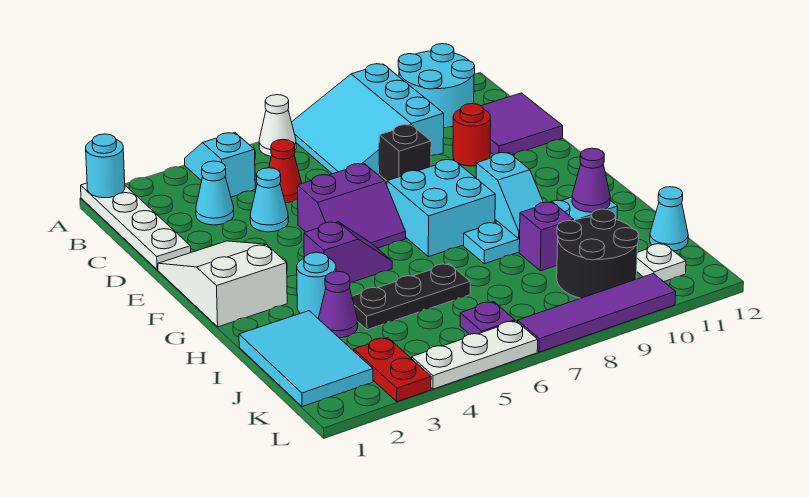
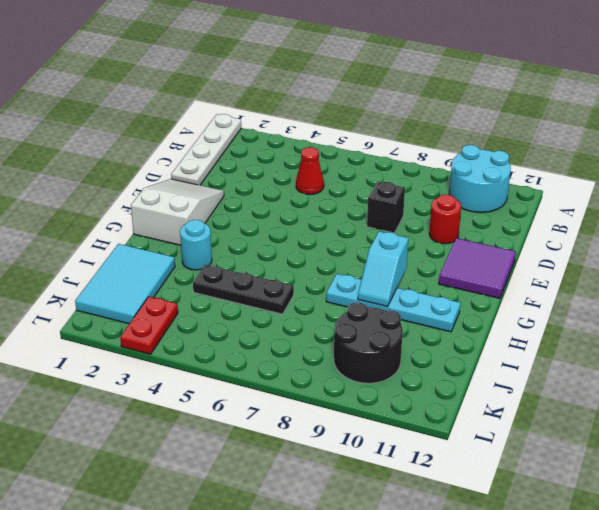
purple tile E11:F12 level 1 -> purple tile C11:D12 level 1
none -> cyan slope A4:B4 level 1 top B
none -> white cone A6 level 1
none -> cyan slope A7:C9 level 1 top 9
none -> cyan cone C3 level 1

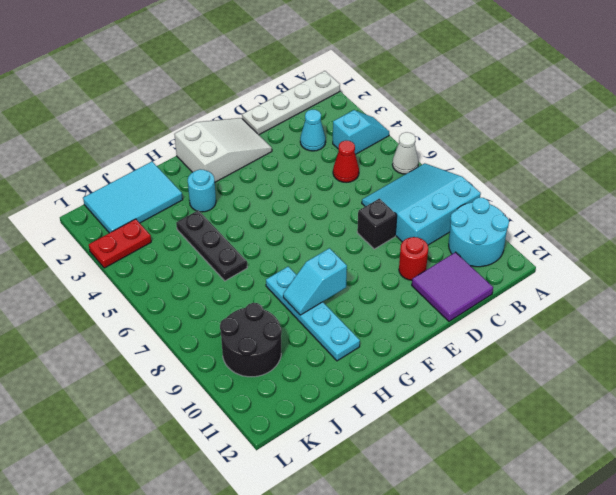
none -> cyan cone D4 level 1
none -> purple slope E5:F6 level 1 top E
none -> cyan brick F7:G8 level 1
none -> purple slope G4:G5 level 1 top 4

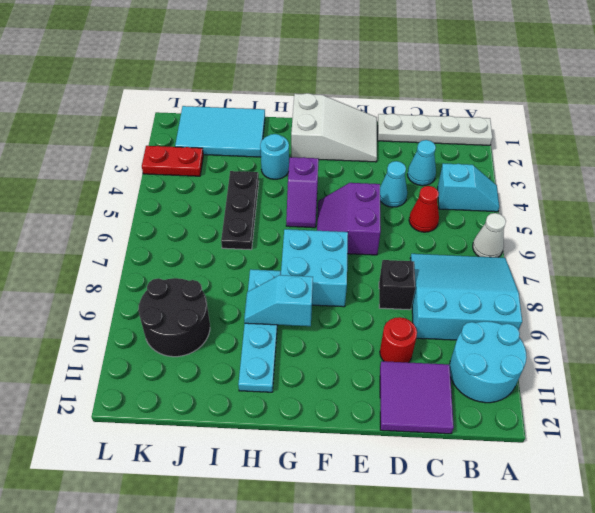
none -> purple cone I3 level 1
none -> purple brick I9 level 1
none -> cyan cone J12 level 1
none -> purple plate K6 level 1

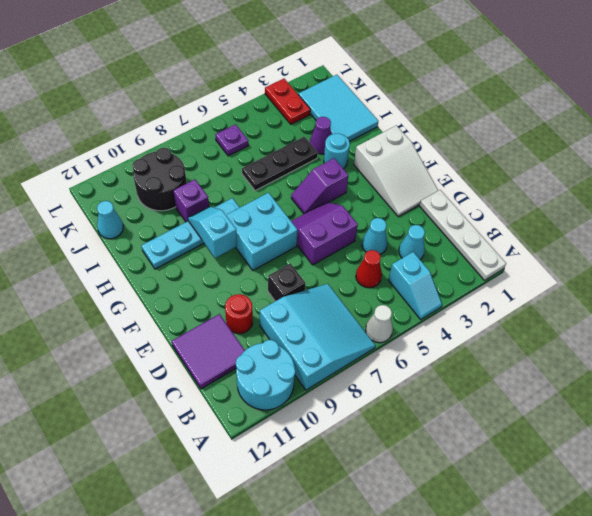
none -> white plate K11 level 1
none -> white plate L4:L6 level 1
none -> purple tile L7:L10 level 1
none -> cyan round brick A1 level 2

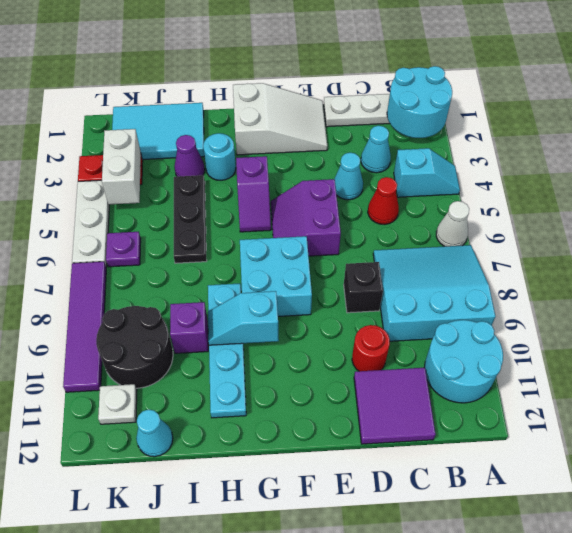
cyan round brick A1:B2 level 2 -> cyan round brick A1 level 2
white brick K3:K4 level 2 -> none
none -> purple cone H11 level 2

